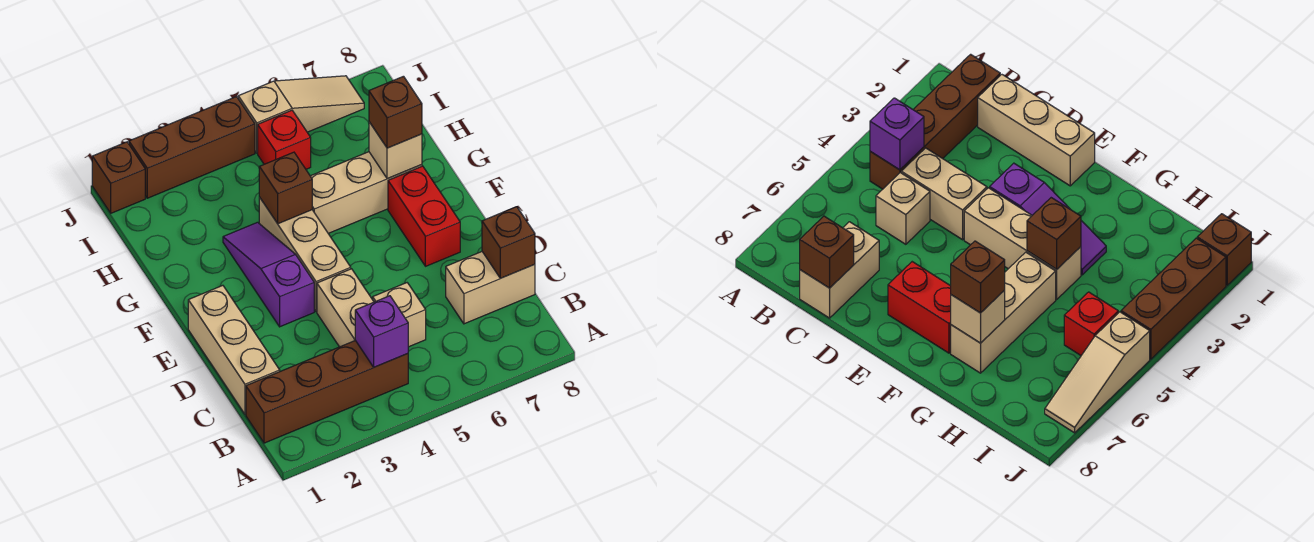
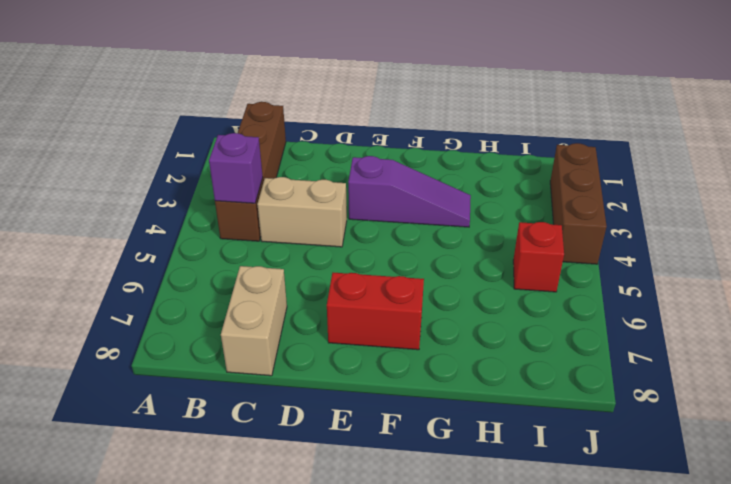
none -> tan brick C1:E1 level 1
none -> tan brick C5 level 1
none -> tan brick E4:G4 level 1

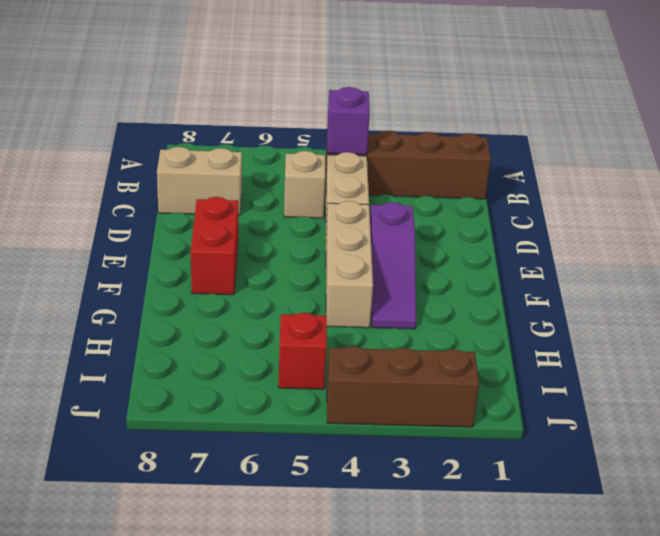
none -> tan brick C1:E1 level 1
none -> tan brick G5:G7 level 1
none -> brown brick J1 level 1

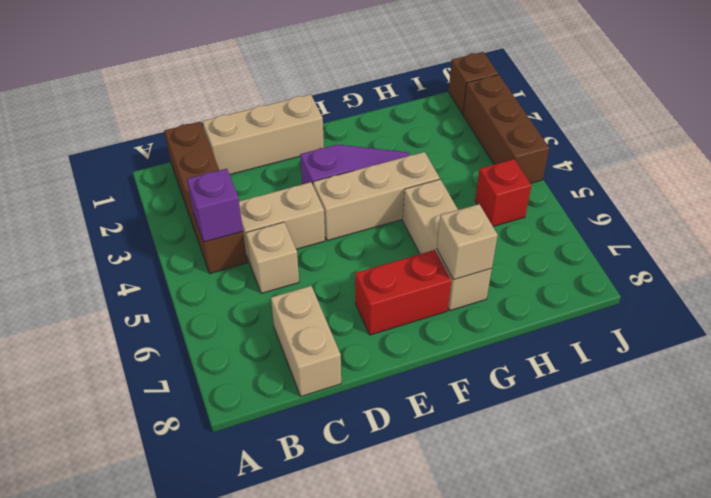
none -> tan slope J5:J7 level 1 top 5
none -> brown brick C8 level 2
none -> brown brick G4 level 2

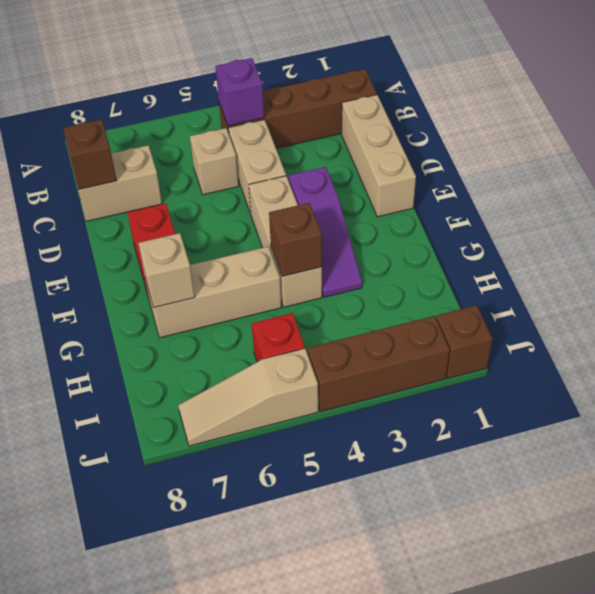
none -> brown brick G7 level 3

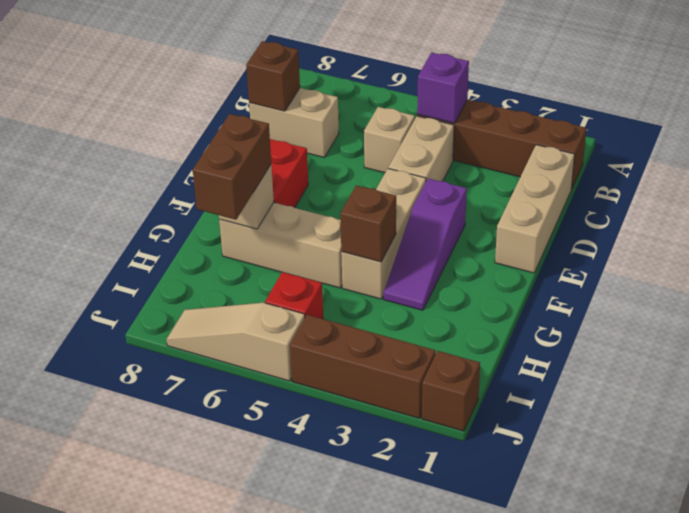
brown brick G7:H7 level 3 -> brown brick G7 level 3

